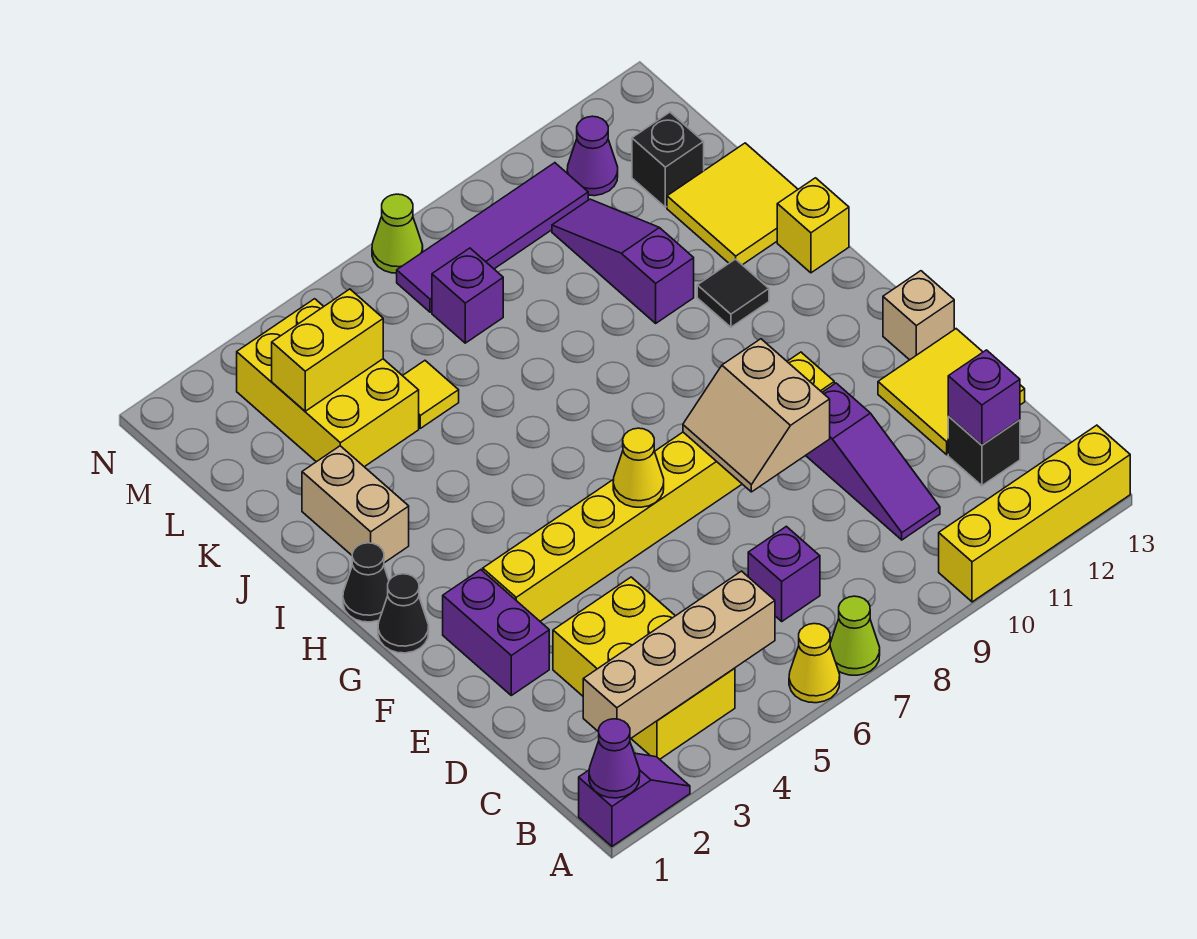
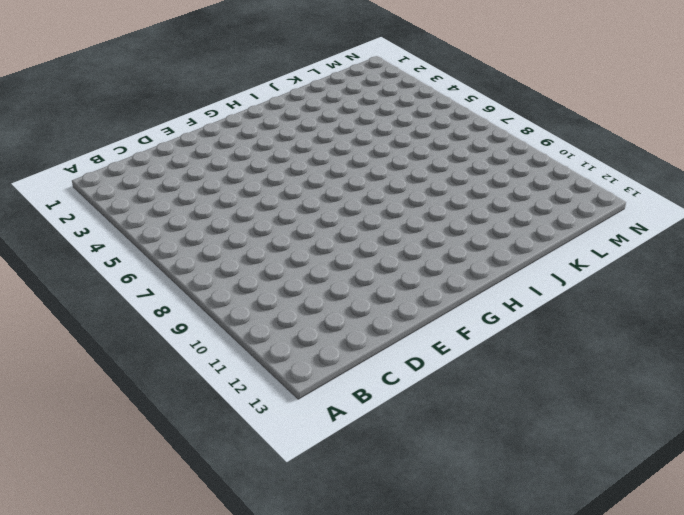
none -> purple slope A1:A2 level 1 top 1
none -> yellow cone A6 level 1
none -> lime cone A7 level 1
none -> yellow brick A10:A13 level 1

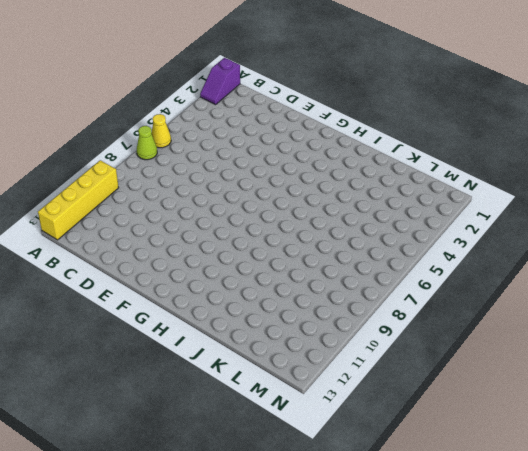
none -> yellow brick B3:D4 level 1
none -> purple brick C7 level 1
none -> purple slope C10:E10 level 1 top E
none -> black brick C12 level 1

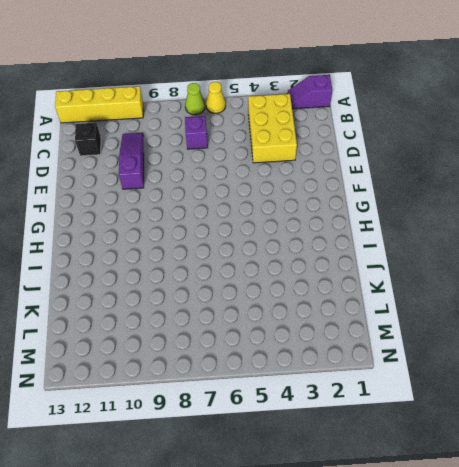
none -> yellow tile D12:E13 level 1
none -> purple brick E2:F2 level 1
none -> yellow brick F3:F10 level 1
none -> tan brick F13 level 1

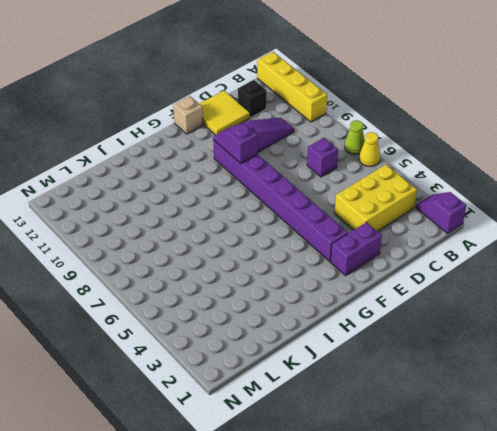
purple brick F3:F10 level 1 -> yellow brick F3:F10 level 1
purple slope F9:F10 level 2 top 9 -> tan slope E8:F9 level 2 top 9
none -> black cone G1 level 1
none -> black cone H1 level 1
none -> tan brick I2:J2 level 1
none -> black tile I11 level 1

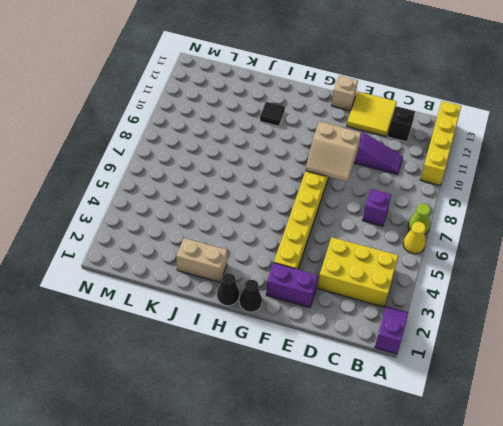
none -> yellow brick I13 level 1
none -> purple slope J10:L10 level 1 top J
none -> yellow tile J12:K13 level 1
none -> yellow brick K3:M4 level 1

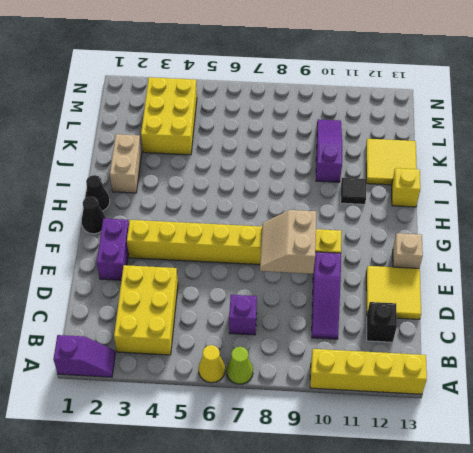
none -> yellow tile K5 level 1
none -> purple brick L7 level 1
none -> black brick L12 level 1
none -> purple tile M7:M10 level 1

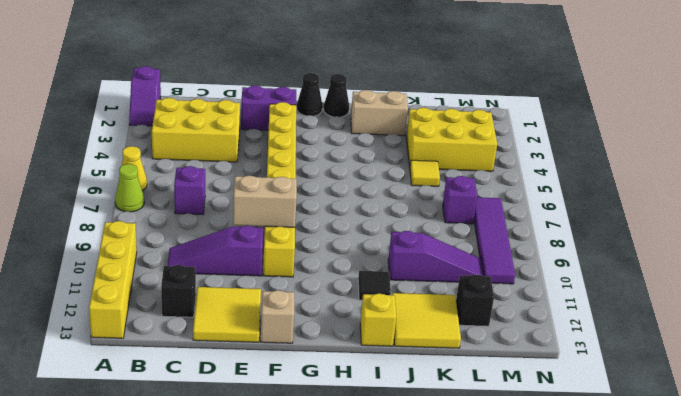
none -> purple cone M11 level 1
none -> lime cone N7 level 1
none -> purple cone A1 level 2
none -> tan brick B2:B5 level 2

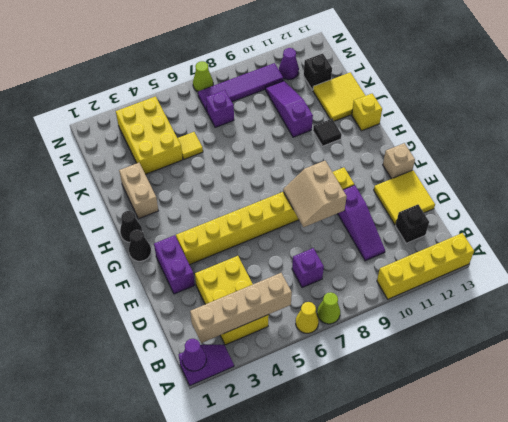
none -> purple brick C12 level 2
none -> yellow cone F6 level 2
none -> yellow brick L3:L4 level 2

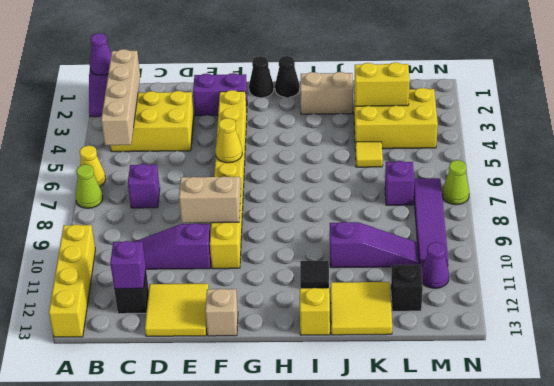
yellow brick K3:L3 level 2 -> yellow brick L3:L4 level 2

